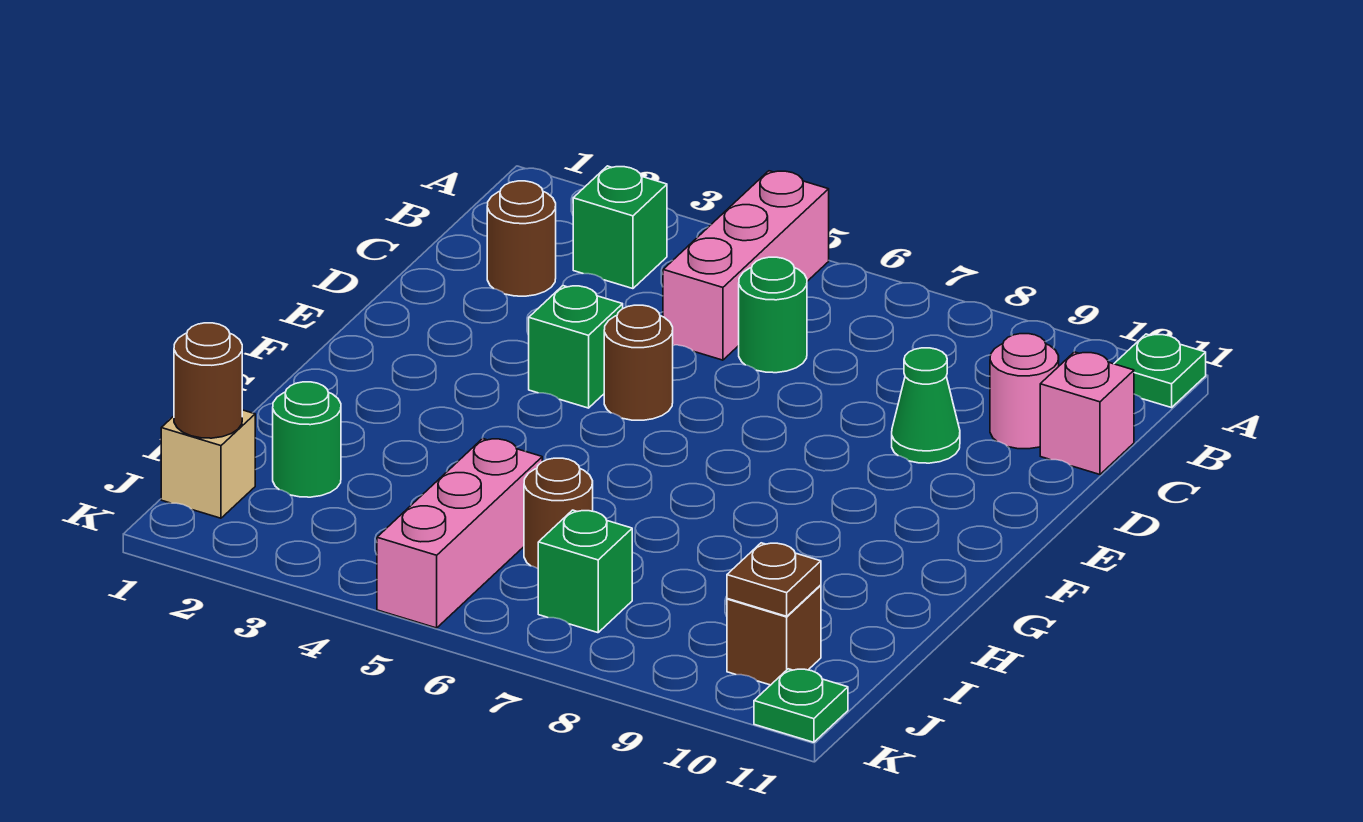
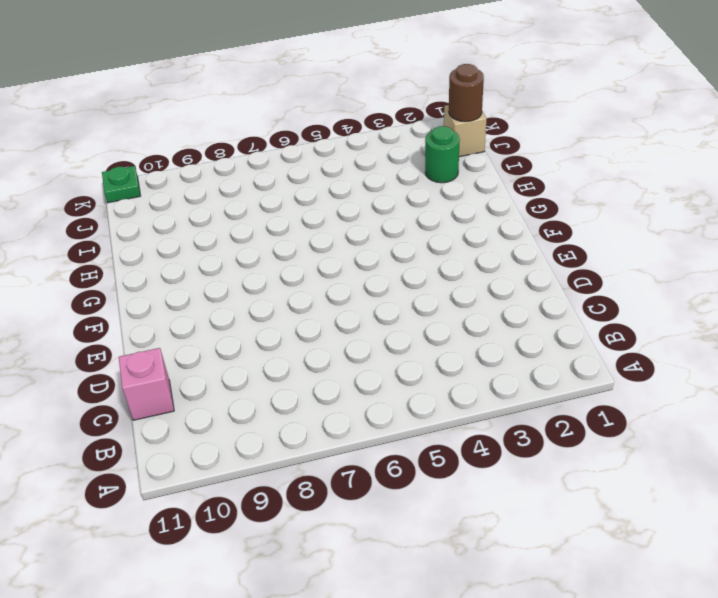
none -> pink brick A5:C5 level 1
none -> green plate A11 level 1
none -> green brick B3 level 1

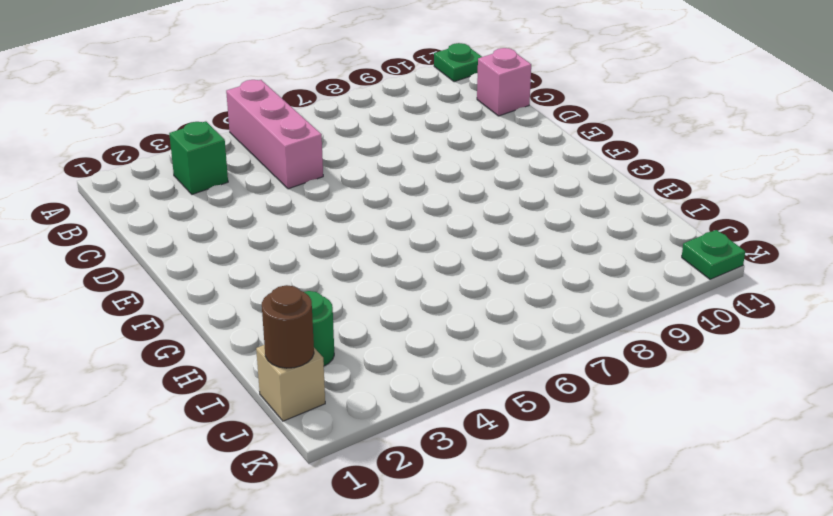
none -> brown round brick C2 level 1
none -> green round brick C6 level 1
none -> pink round brick C10 level 1

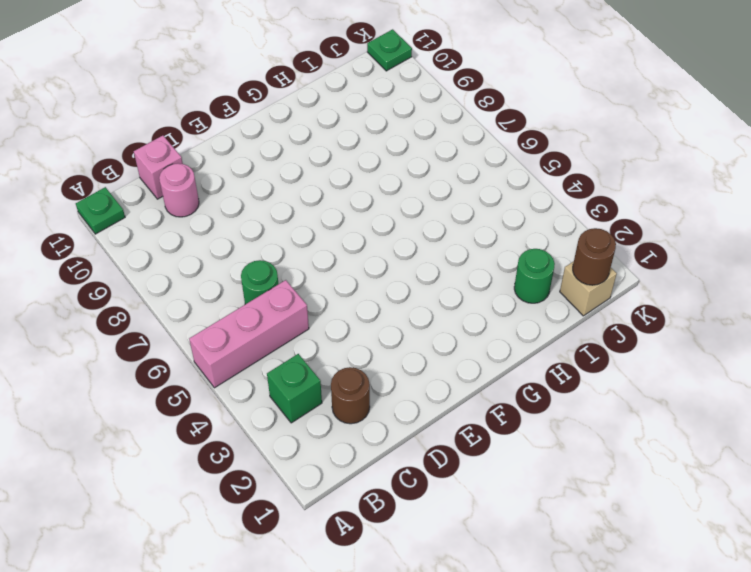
none -> green cone D9 level 1
none -> green brick E4 level 1
none -> brown round brick E5 level 1

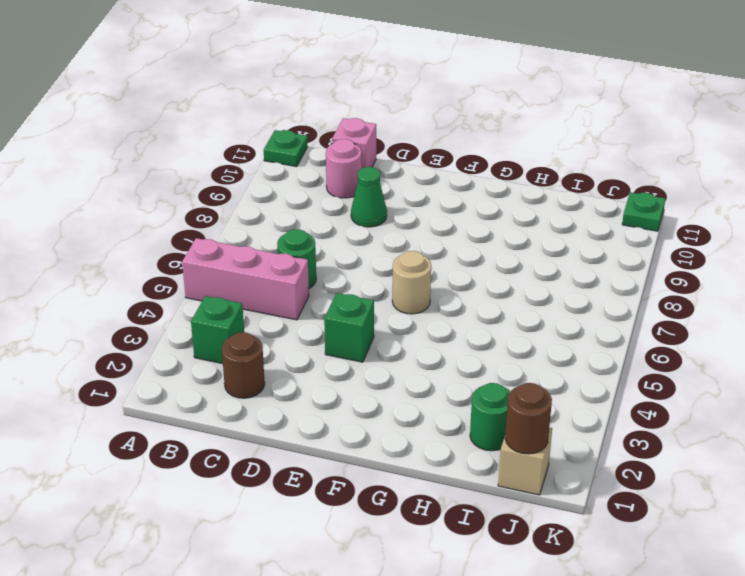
tan round brick F6 level 1 -> none
none -> brown round brick E5 level 1
none -> pink brick I5:K5 level 1
none -> brown round brick I6 level 1

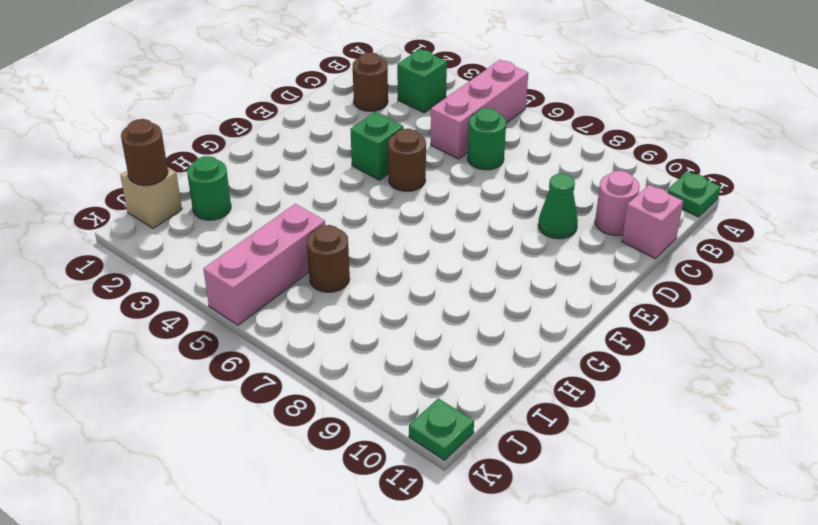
none -> green brick J7 level 1
none -> brown brick J10 level 1
none -> brown plate J10 level 2

